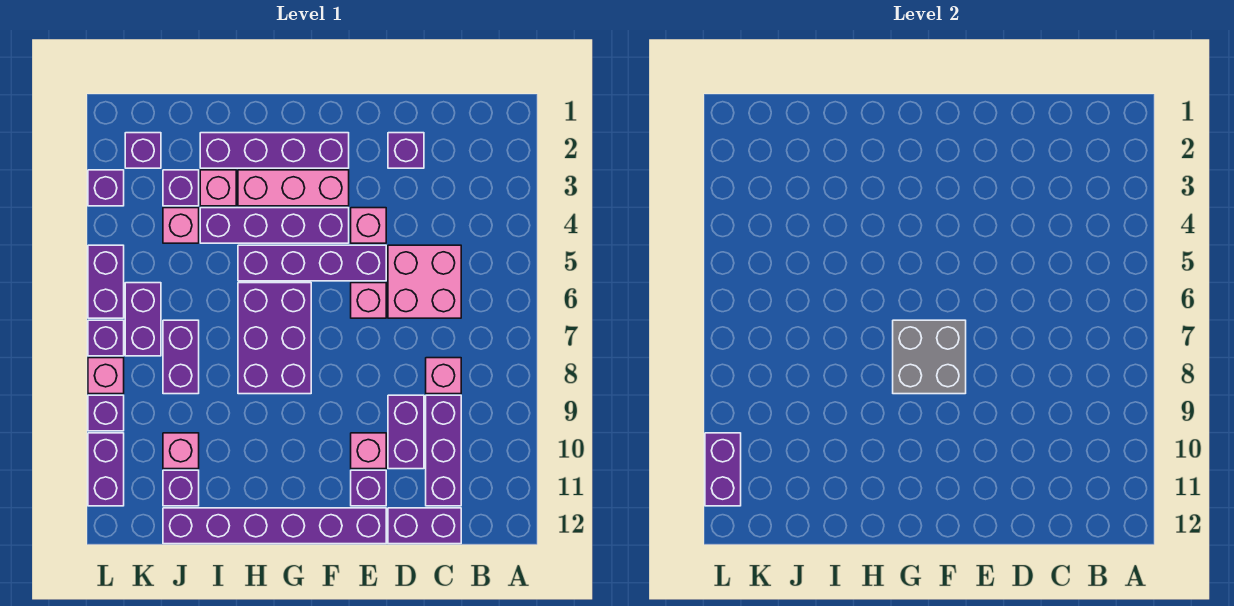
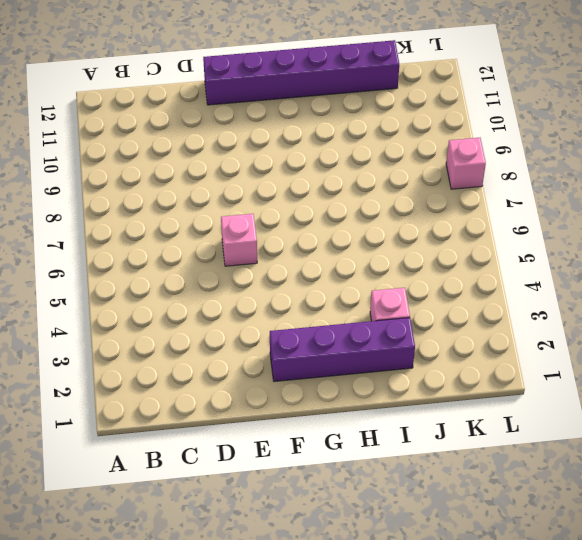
none -> pink brick C5:D6 level 1
none -> pink brick C8 level 1
none -> purple brick C9:C11 level 1
none -> purple brick C12:D12 level 1

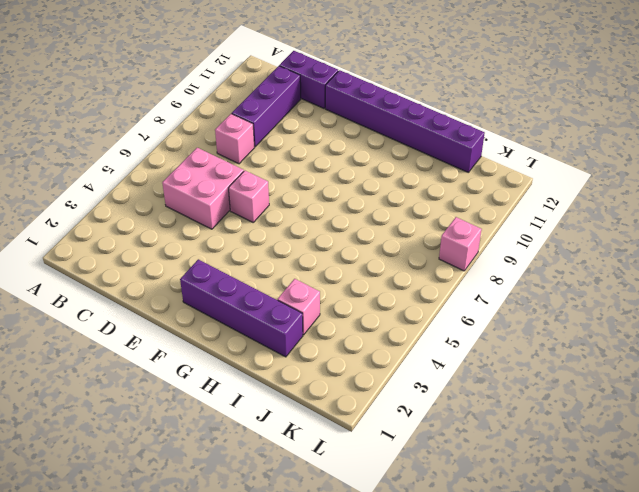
none -> purple brick D2 level 1
none -> purple brick D9:D10 level 1
none -> pink brick E4 level 1
none -> purple brick E5:H5 level 1

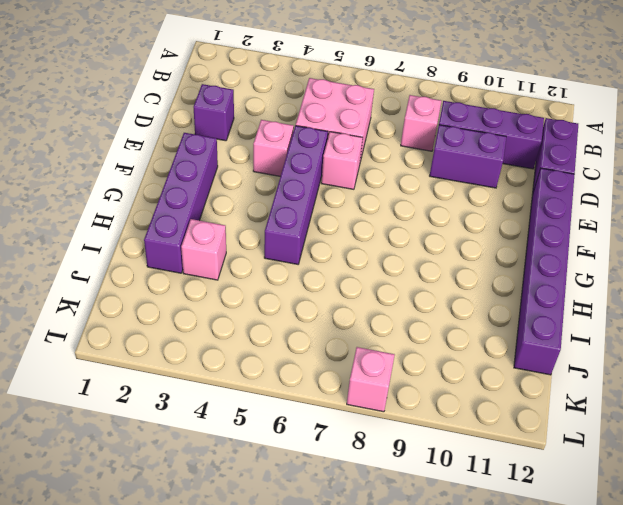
none -> pink brick E10 level 1
none -> purple brick E11 level 1
none -> pink brick F3:H3 level 1
none -> purple brick F4:I4 level 1

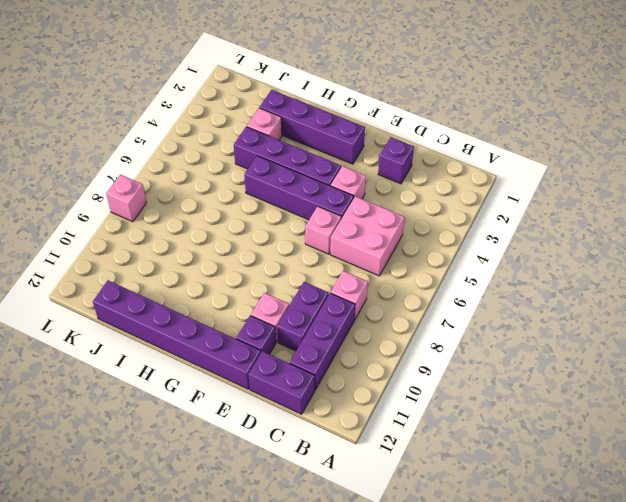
none -> pink brick F3:H3 level 1
none -> purple brick G6:H8 level 1
none -> purple brick J3 level 1
none -> pink brick J4 level 1

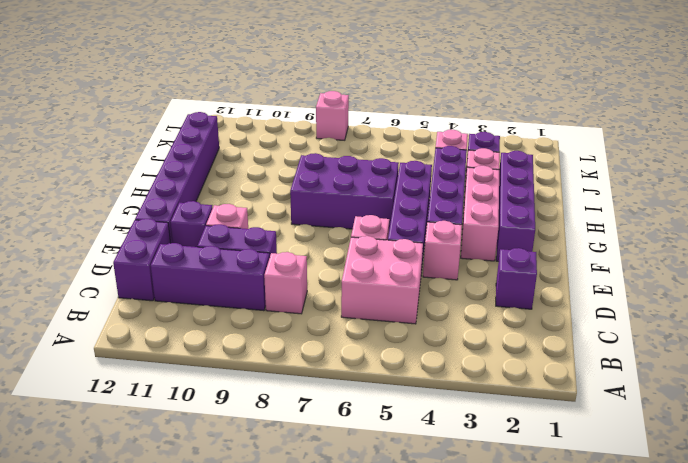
none -> purple brick J7:J8 level 1
none -> pink brick J10 level 1
none -> purple brick J11 level 1
none -> purple brick K2 level 1

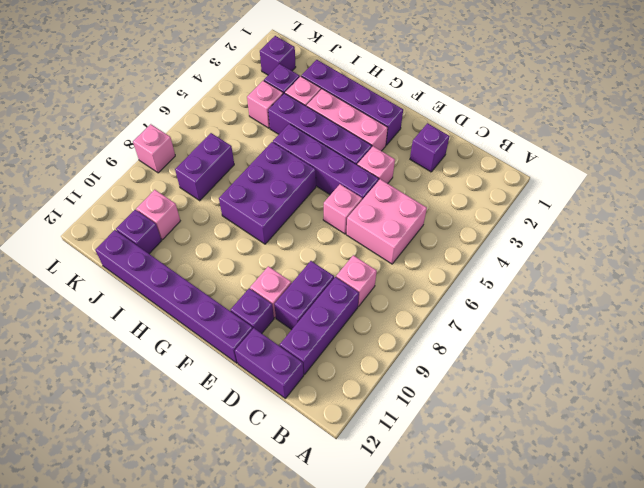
none -> purple brick K6:K7 level 1
none -> purple brick L3 level 1
none -> purple brick L5:L6 level 1
none -> purple brick L7 level 1

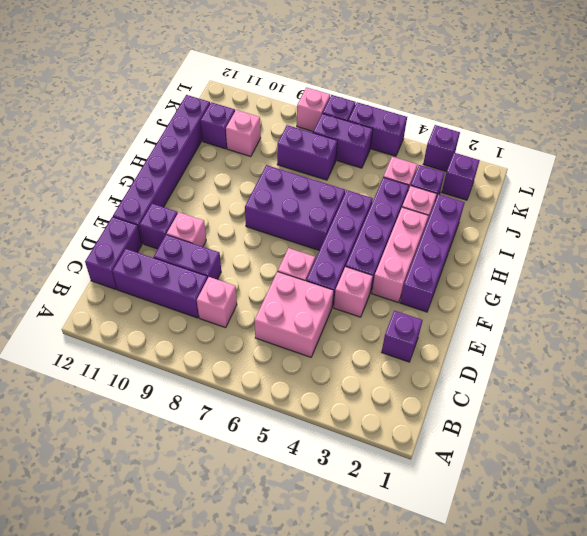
none -> purple brick L9 level 1
none -> purple brick L10:L11 level 1
none -> grey brick F7:G8 level 2
none -> purple brick L10:L11 level 2

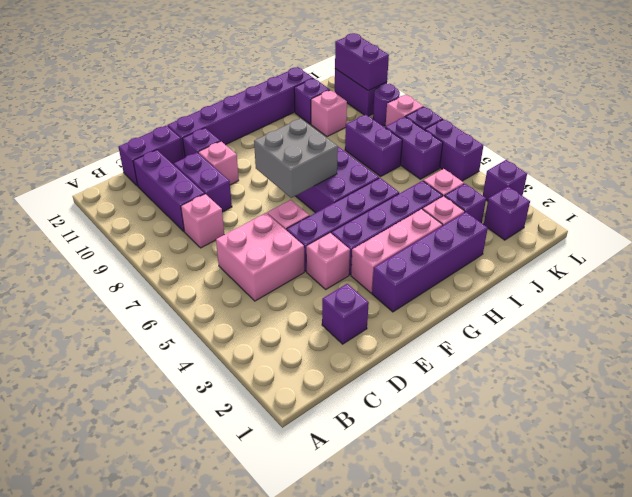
purple round brick L9 level 1 -> purple brick L9 level 1

